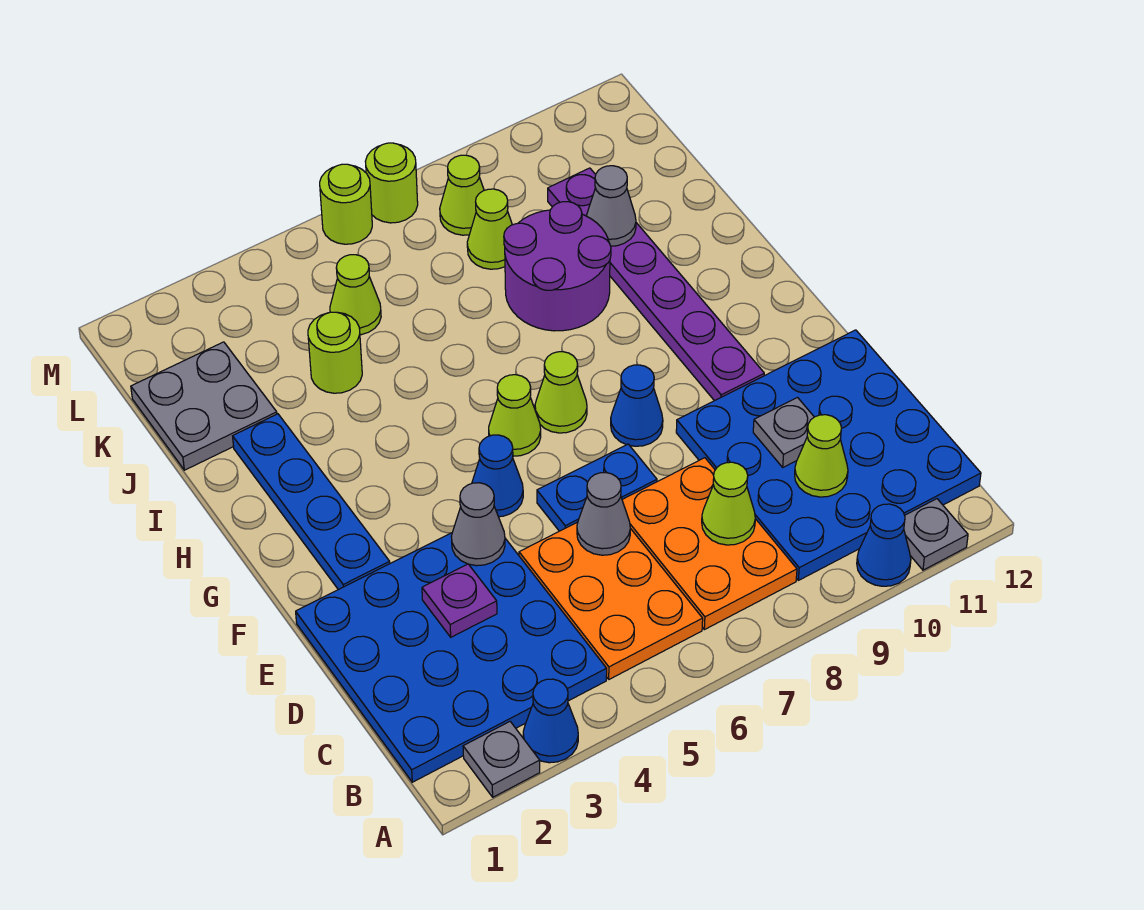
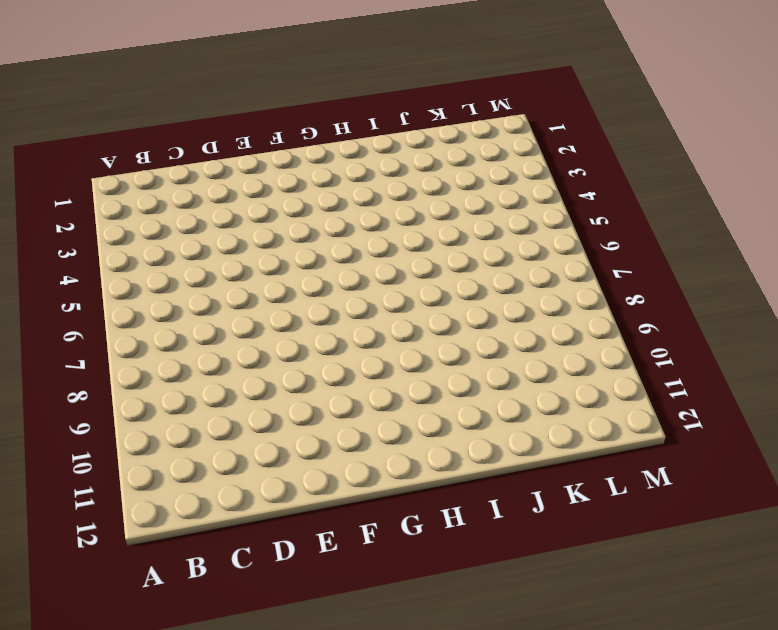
none -> grey plate A2 level 1
none -> blue cone A3 level 1
none -> blue cone A10 level 1
none -> grey plate A11 level 1

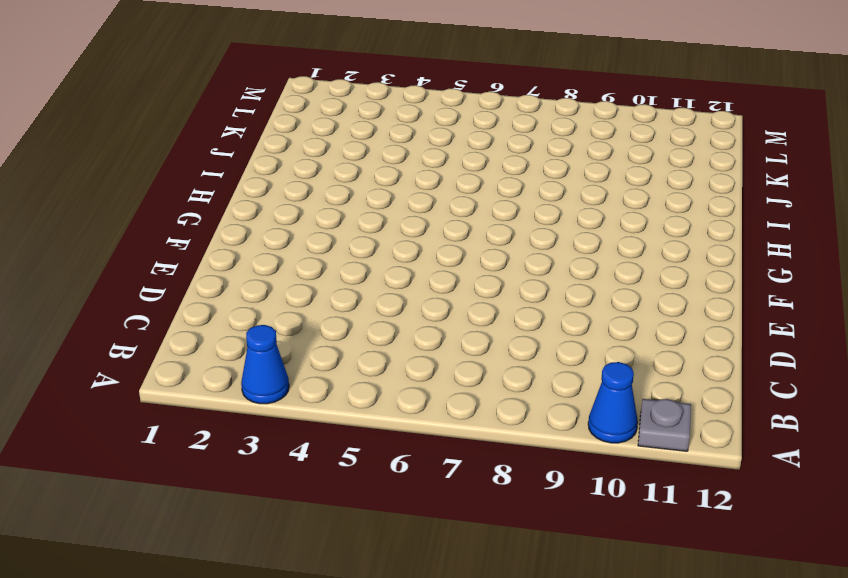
none -> grey plate A2 level 1
none -> blue plate B1:E4 level 1
none -> orange plate B5:D6 level 1
none -> orange plate B7:D8 level 1

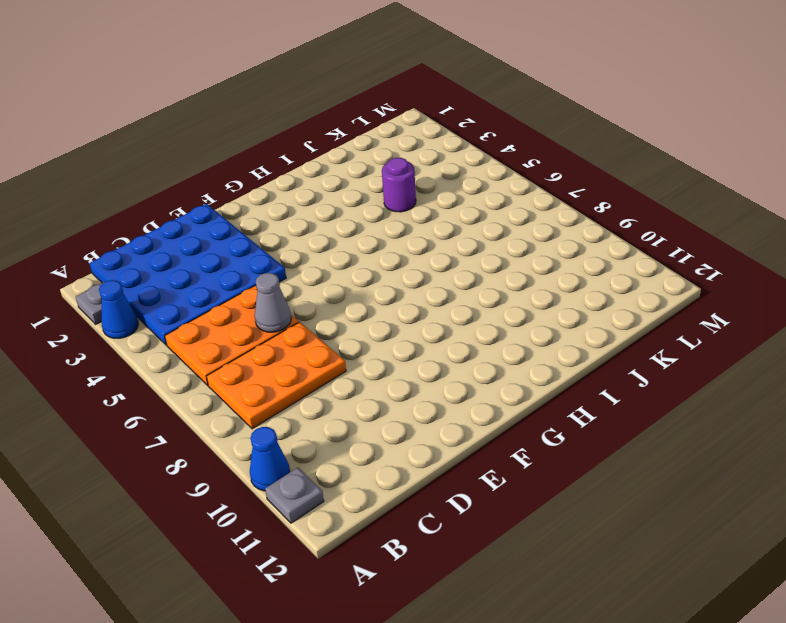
purple round brick J4 level 1 -> lime round brick J4 level 1
none -> blue plate B9:E12 level 1
none -> blue plate E6:E7 level 1
none -> blue plate F2:I2 level 1
none -> blue cone F5 level 1

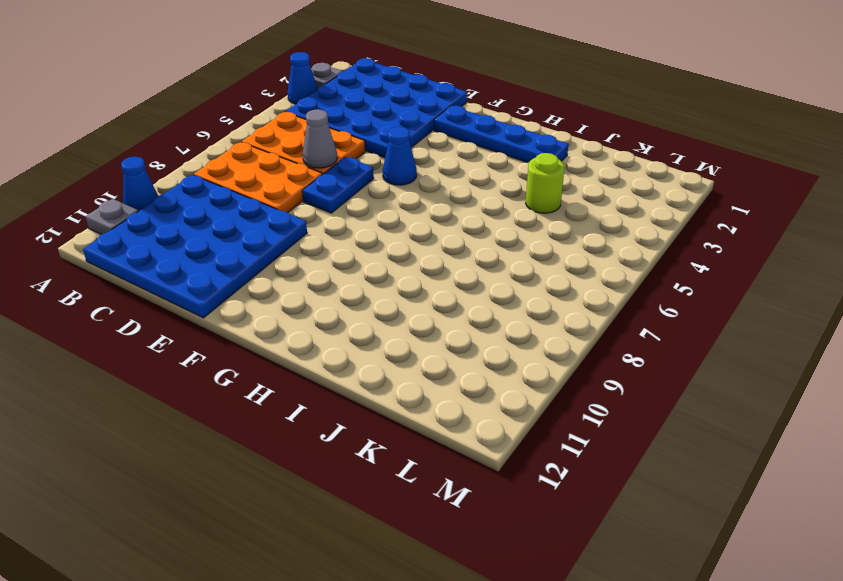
none -> blue cone F8 level 1
none -> purple plate F10:K10 level 1
none -> lime cone G6 level 1
none -> lime cone G7 level 1

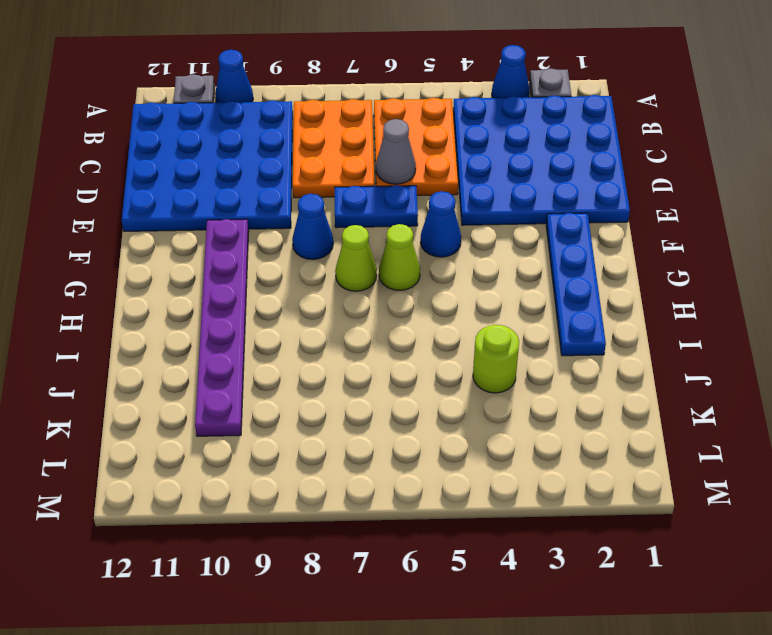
none -> purple round brick I8:J9 level 1
none -> grey plate J1:K2 level 1
none -> lime cone K5 level 1
none -> lime cone K8 level 1

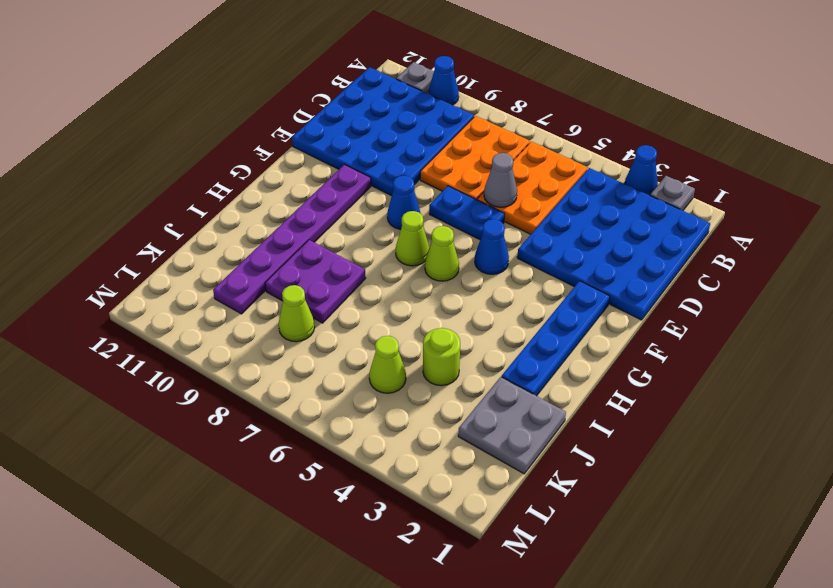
purple plate I8:J9 level 1 -> purple round brick I8:J9 level 1
none -> lime cone L8 level 1
none -> lime round brick M6 level 1
none -> lime round brick M7 level 1
none -> lime cone C8 level 2

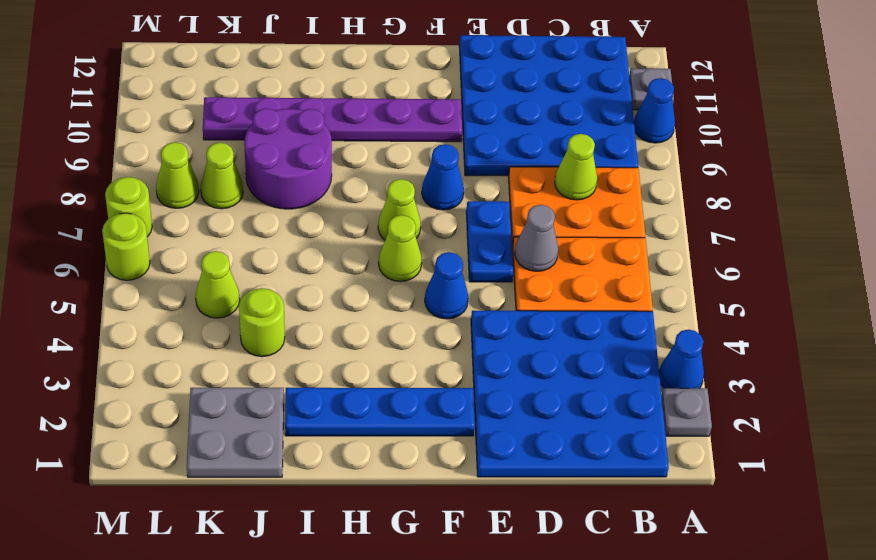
none -> lime cone C10 level 2
none -> purple plate D3 level 2
none -> grey plate D10 level 2
none -> grey cone E4 level 2

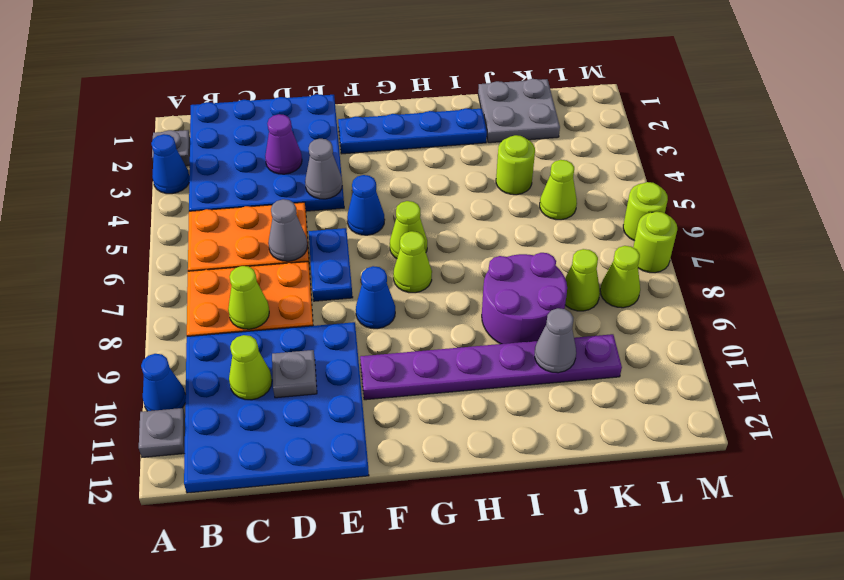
purple cone D3 level 2 -> purple plate D3 level 2

